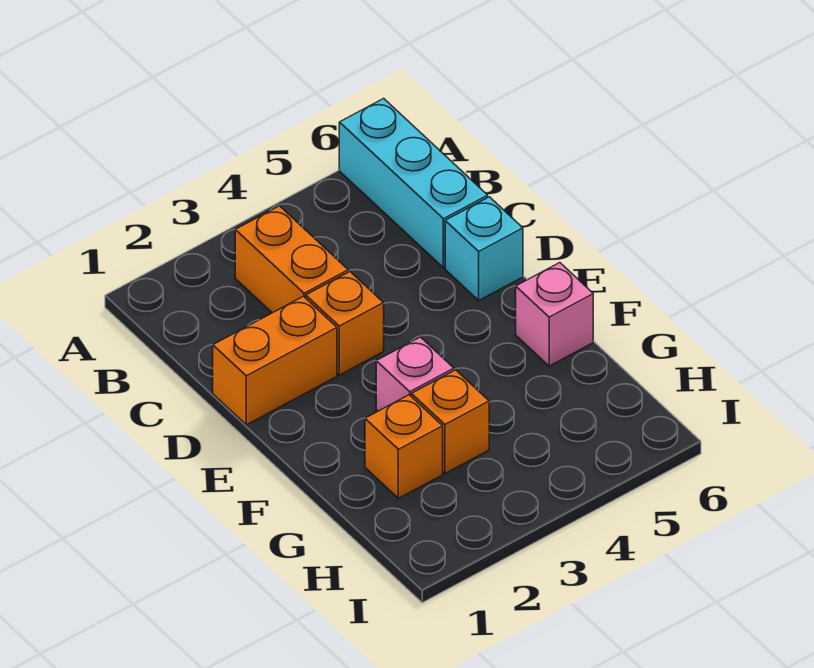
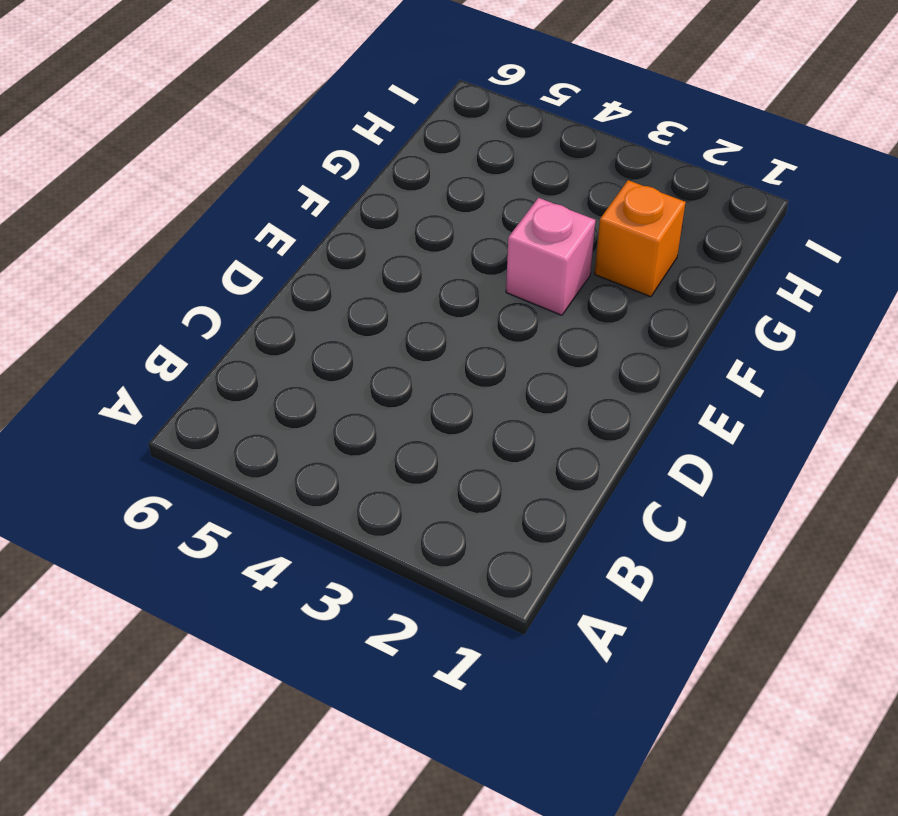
none -> cyan brick A6:C6 level 1
none -> orange brick B3:C3 level 1

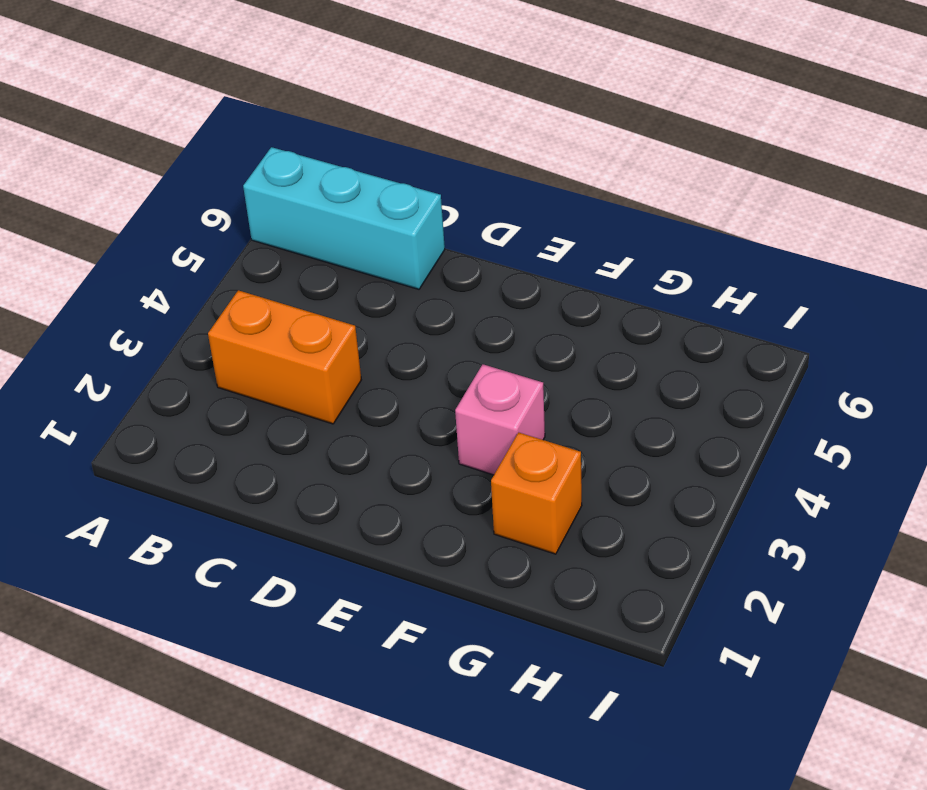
none -> orange brick D1:D2 level 1
none -> orange brick D3 level 1

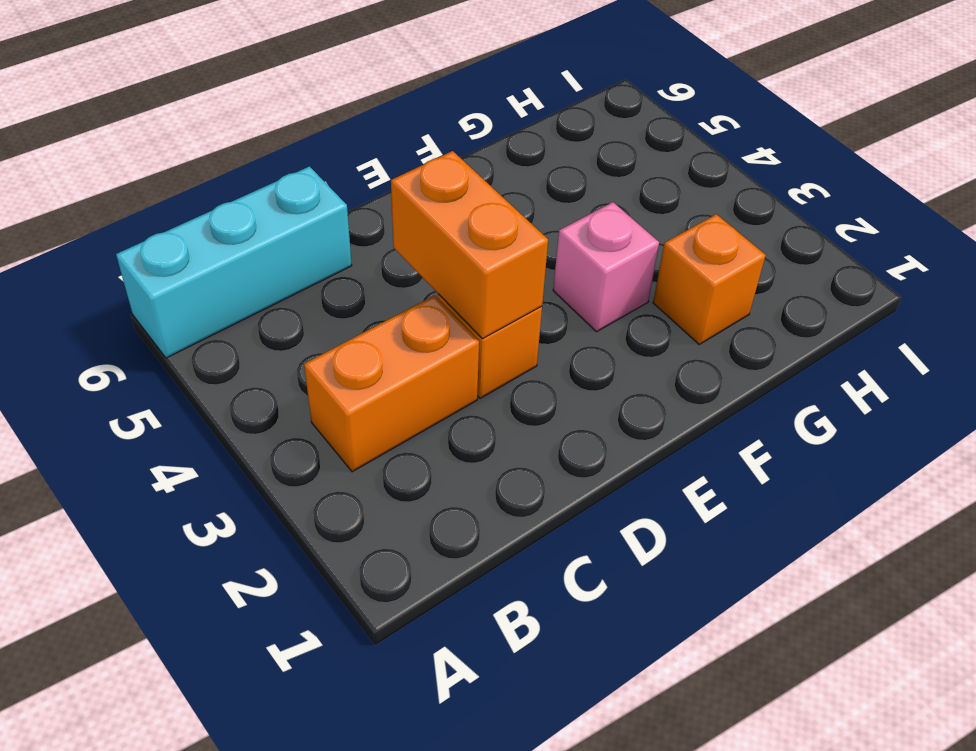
orange brick D3:D4 level 2 -> orange brick D1:D2 level 1
none -> cyan brick D6 level 1
none -> pink brick F6 level 1

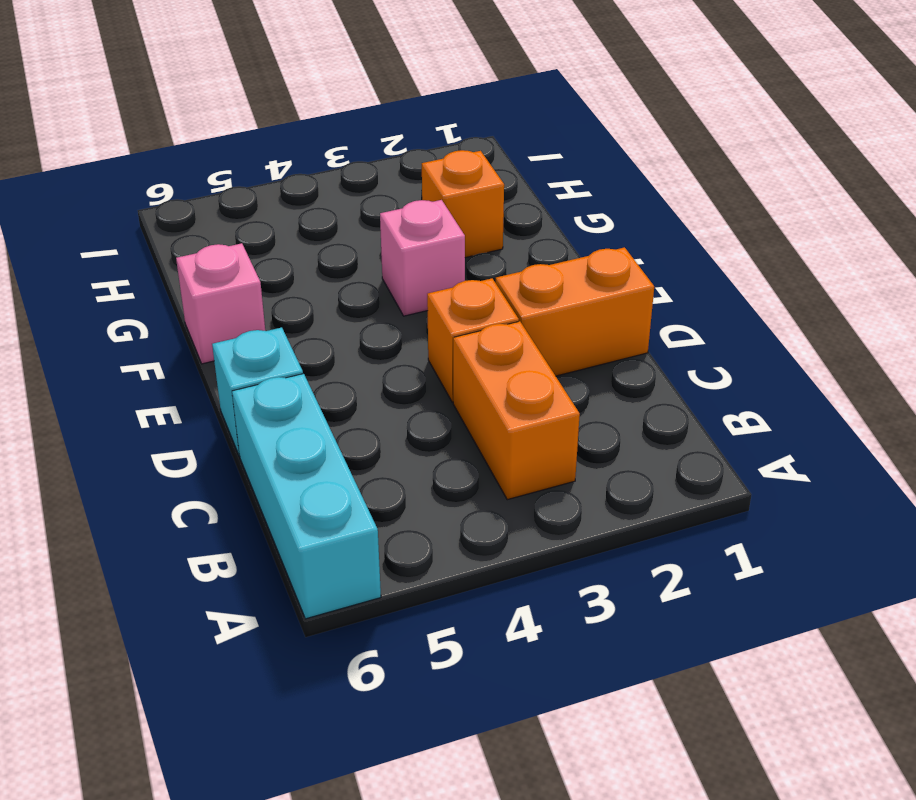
none -> orange brick G3 level 1

